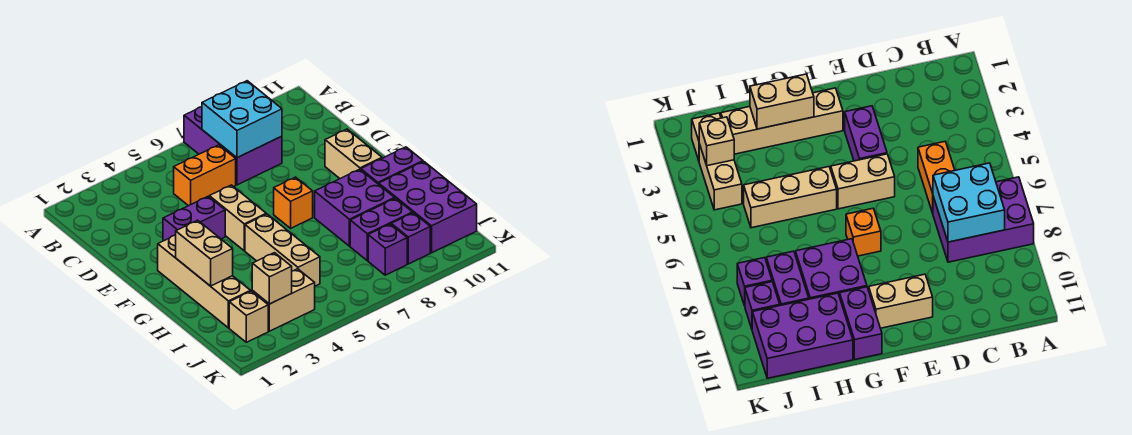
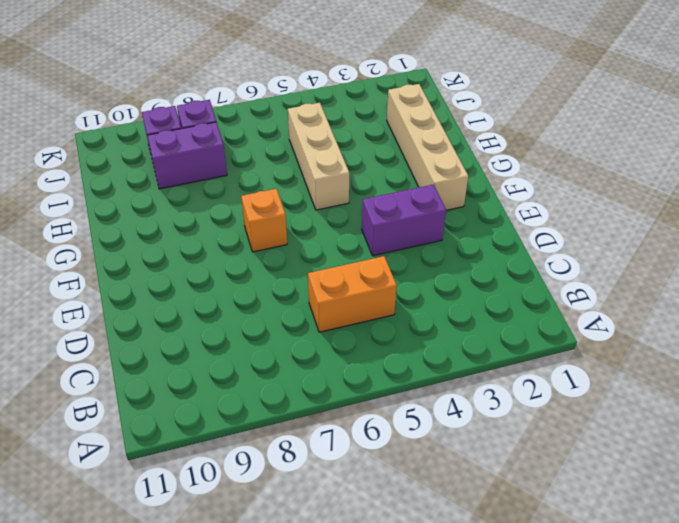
none -> purple brick A7:C8 level 1
none -> tan brick E5:F5 level 1
none -> tan brick E10:F10 level 1

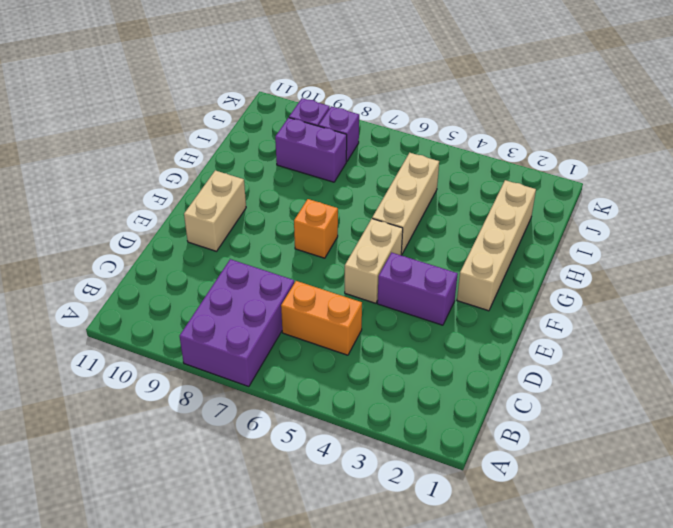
none -> purple brick G8:H9 level 1
none -> purple brick G10:G11 level 1
none -> purple brick H10:J11 level 1

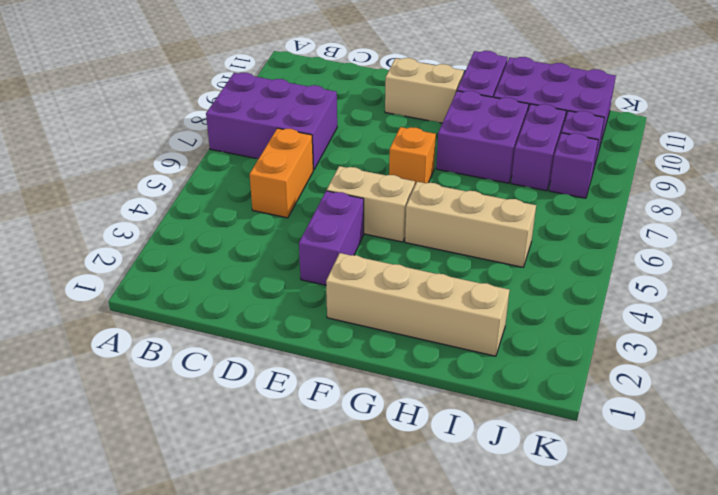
none -> tan brick J2 level 1
none -> tan brick J3:J4 level 1
none -> cyan brick B7:C8 level 2

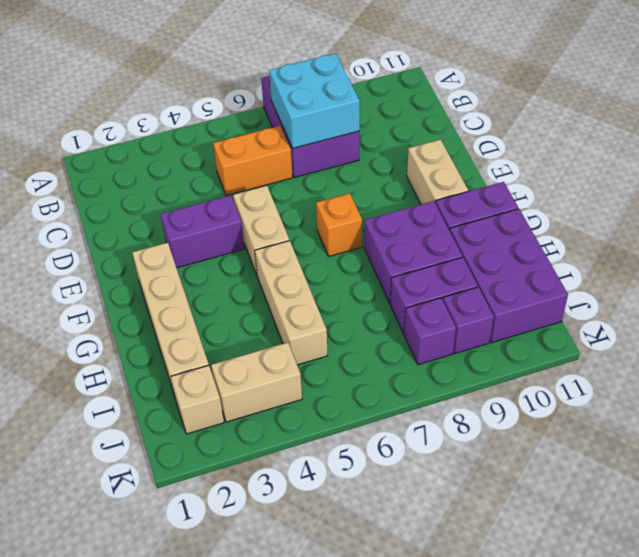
none -> tan brick G2:H2 level 2
none -> tan brick J3 level 2

